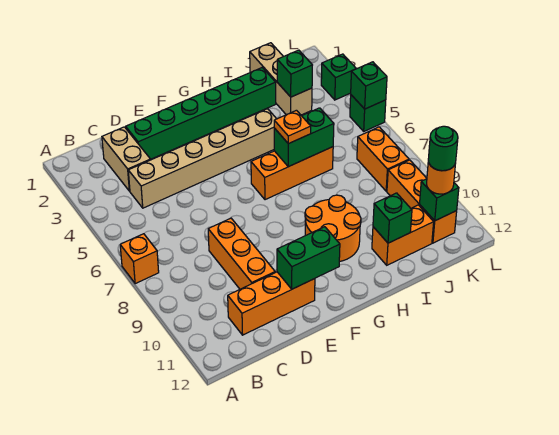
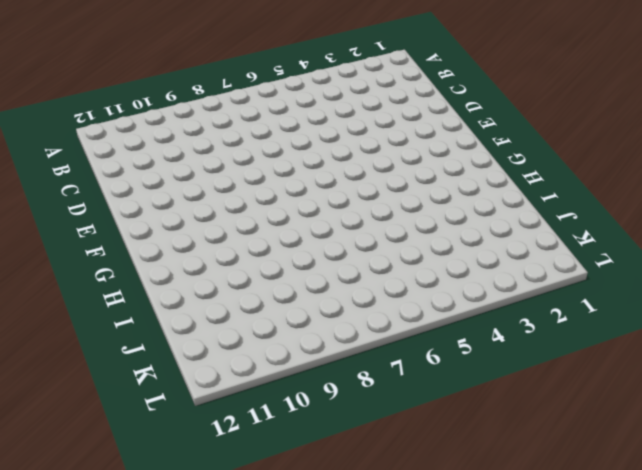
none -> orange brick A7 level 1
none -> tan brick C2:C3 level 1
none -> tan brick C4:H4 level 1

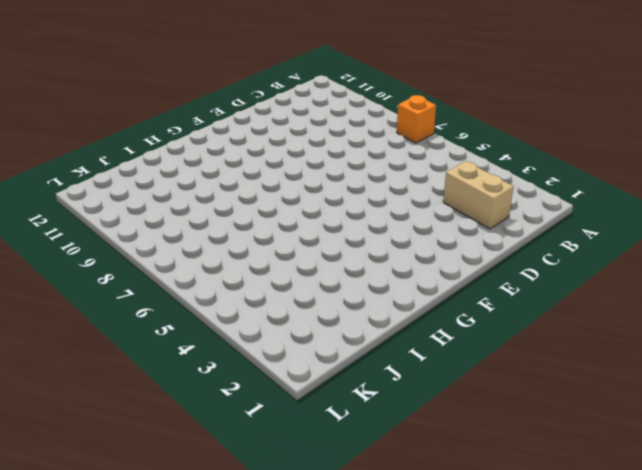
none -> tan brick C4:H4 level 1
none -> orange brick C11:E11 level 1
none -> green brick D2:I2 level 1

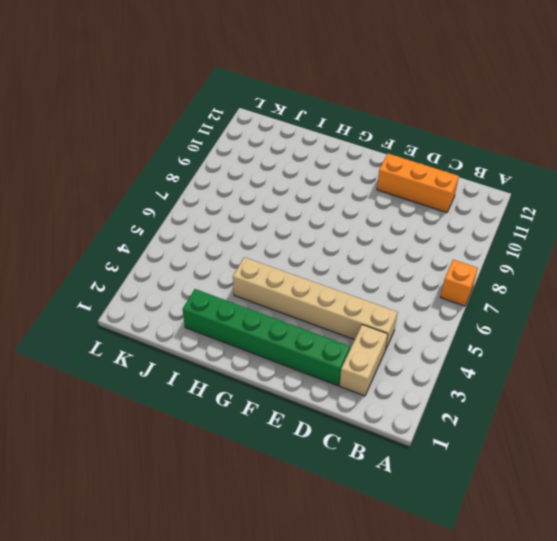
none -> orange brick D8:D10 level 1
none -> orange brick G6:I6 level 1
none -> orange round brick G9:H10 level 1

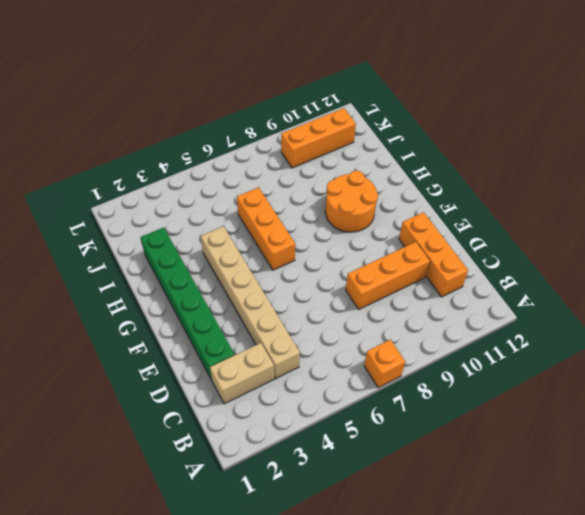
none -> orange brick I11:J11 level 1
none -> tan brick J1:J3 level 1
none -> orange brick K7:K8 level 1

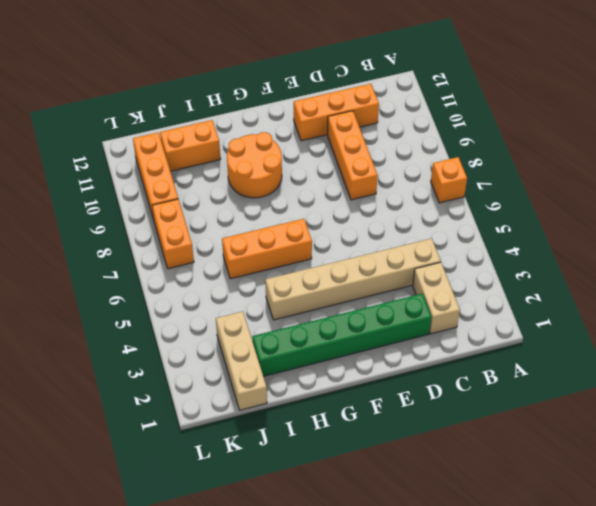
none -> green brick L3 level 1
none -> green brick L5 level 1
none -> green brick E11:F11 level 2

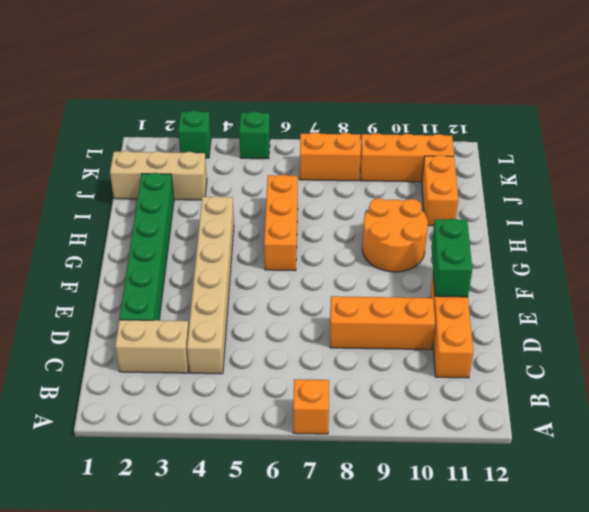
none -> green brick H6:I6 level 2
none -> green brick I11 level 2
none -> green brick J3 level 2

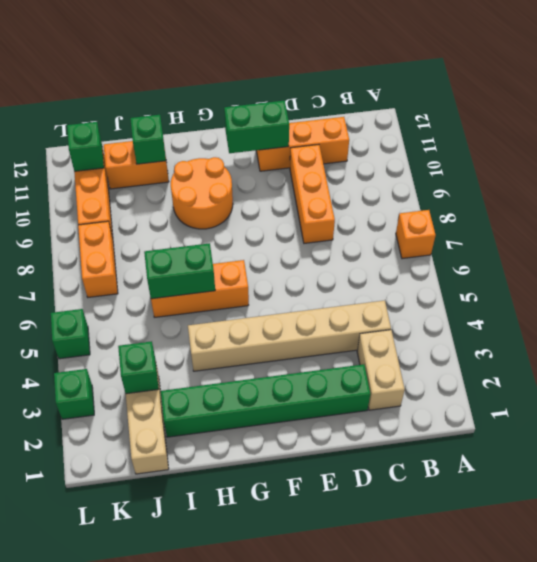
none -> green brick L5 level 2
none -> orange plate H6 level 3
none -> orange round brick K11 level 3

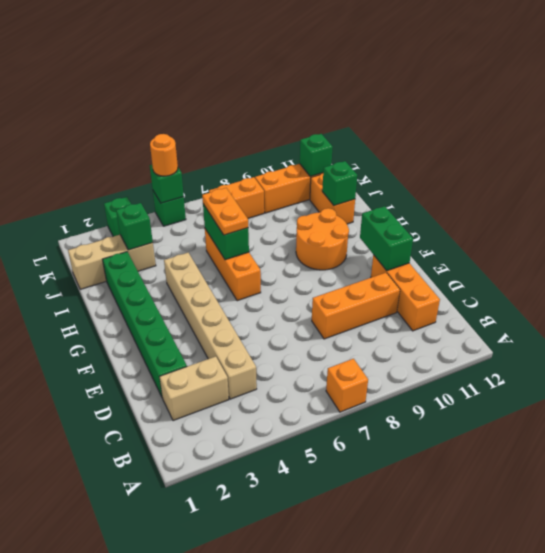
orange plate H6:I6 level 3 -> orange plate H6 level 3
orange round brick L5 level 3 -> orange round brick K11 level 3
none -> green round brick K11 level 4

